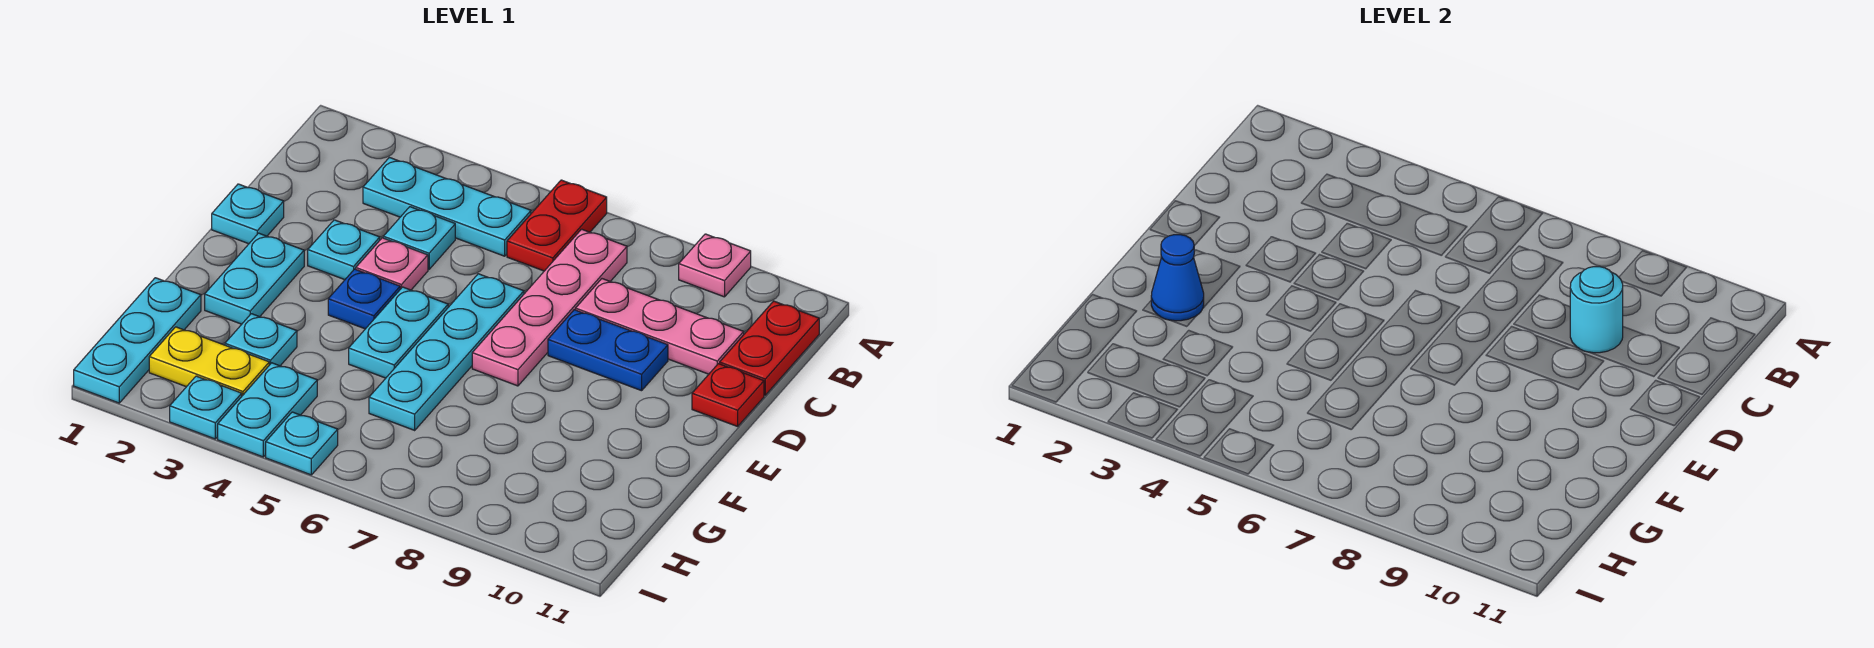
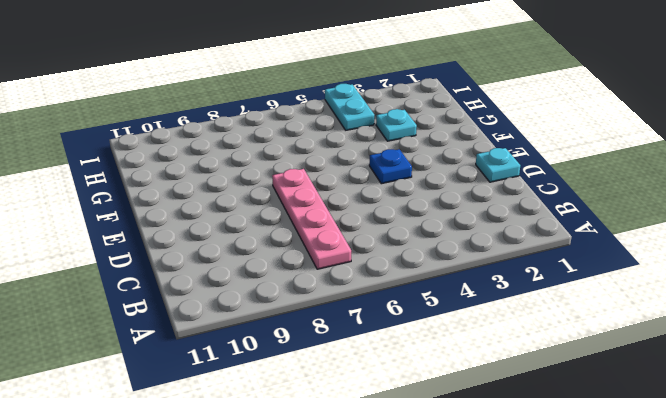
none -> red plate A6:B6 level 1
none -> pink plate A9 level 1
none -> cyan plate B3:B5 level 1

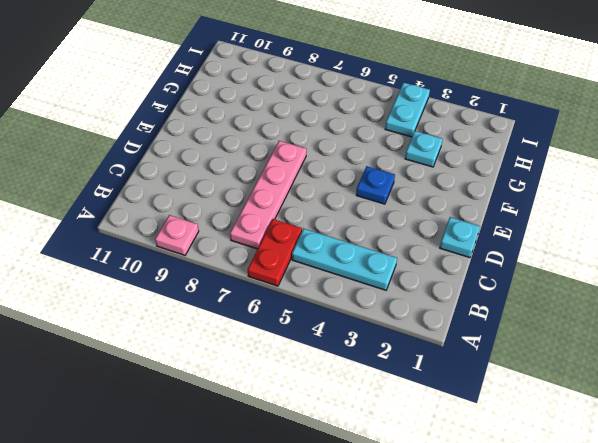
none -> red plate B11:C11 level 1
none -> cyan plate C4 level 1
none -> pink plate C8:C10 level 1

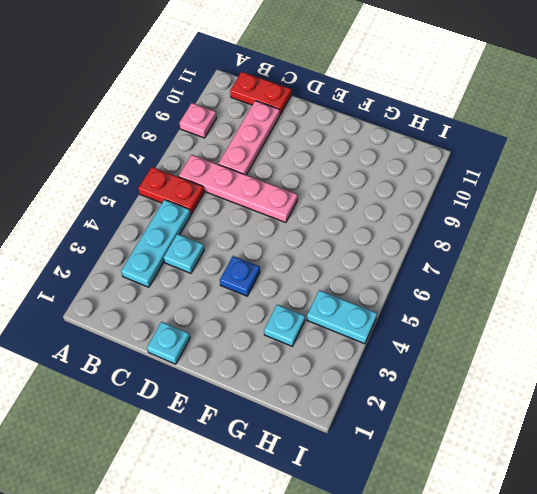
none -> cyan plate D3 level 1
none -> pink plate D4 level 1
none -> cyan plate D6:G6 level 1

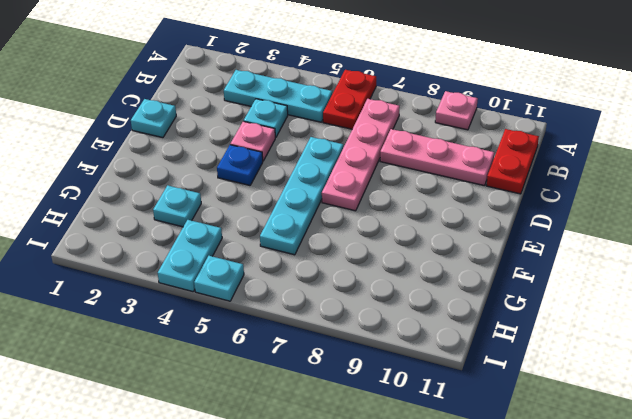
none -> cyan plate D3 level 1
none -> blue plate D8:D9 level 1
none -> red plate D11 level 1

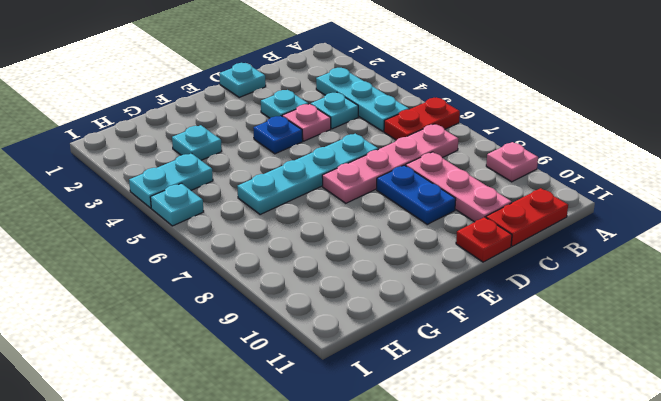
none -> cyan plate E2:F2 level 1
none -> cyan plate E5:F5 level 1
none -> cyan plate G1:I1 level 1

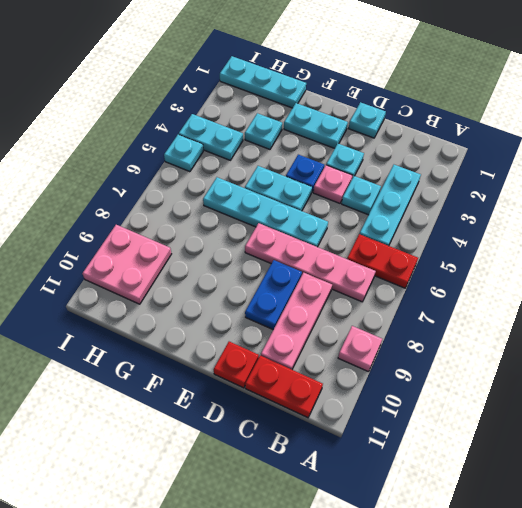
pink plate H9:I10 level 1 -> none
none -> yellow plate H2:H3 level 1
none -> cyan plate I3 level 1
none -> cyan round brick C9 level 2

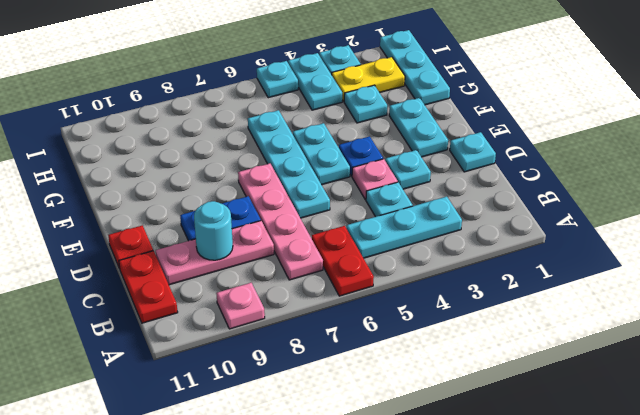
none -> blue cone F2 level 2

